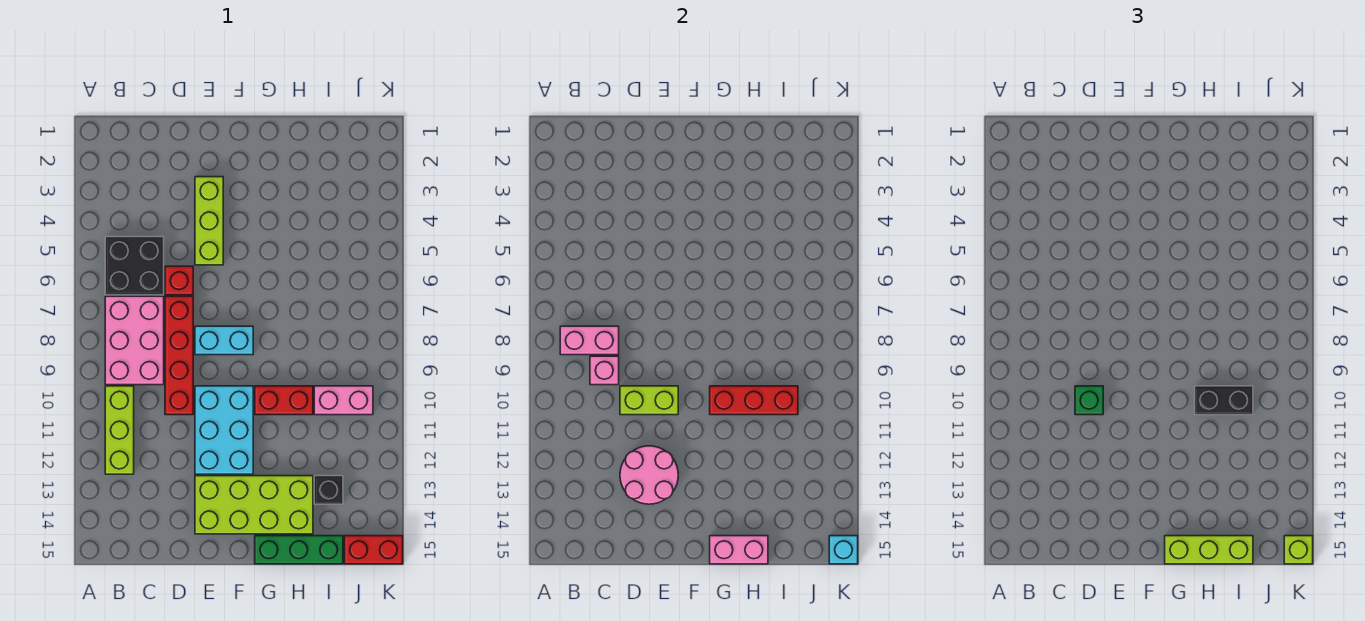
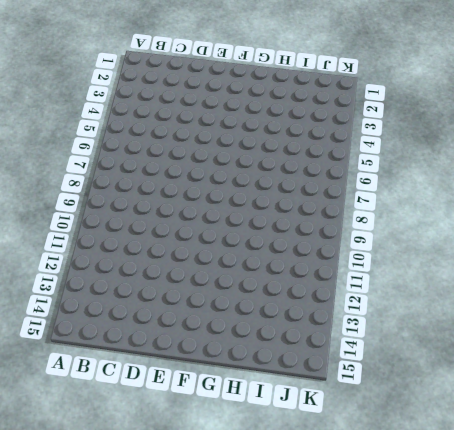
none -> black brick B5:C6 level 1
none -> pink brick B7:C9 level 1
none -> lime brick B10:B12 level 1

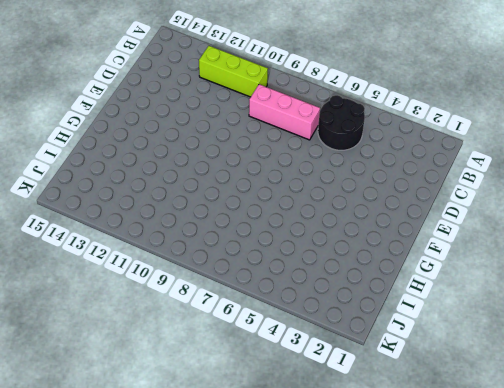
black round brick B5:C6 level 1 -> black brick B5:C6 level 1
pink brick C7:C9 level 1 -> pink brick B7:C9 level 1
none -> red brick D6 level 1
none -> red brick D7:D10 level 1
none -> lime brick E3:E5 level 1

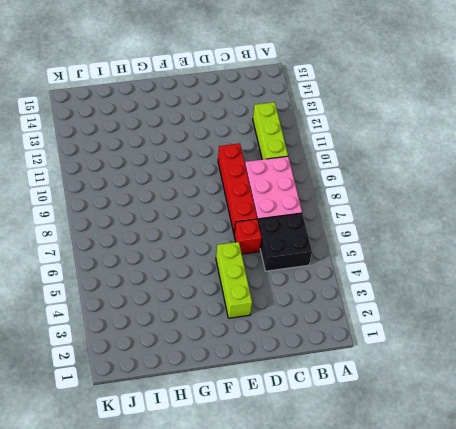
none -> cyan brick E8:F8 level 1
none -> cyan brick E10:F12 level 1
none -> lime brick E13:H14 level 1

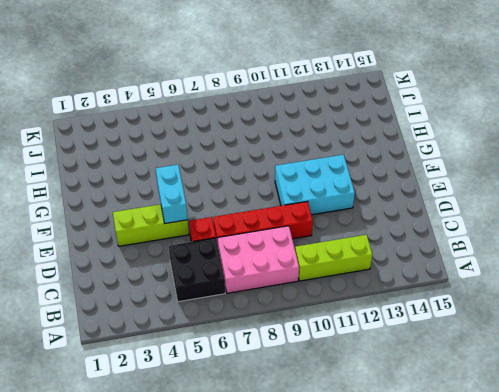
cyan brick E5:F5 level 2 -> cyan brick E8:F8 level 1
none -> lime brick E13:H14 level 1
none -> red brick G10:H10 level 1
none -> green brick G15:I15 level 1

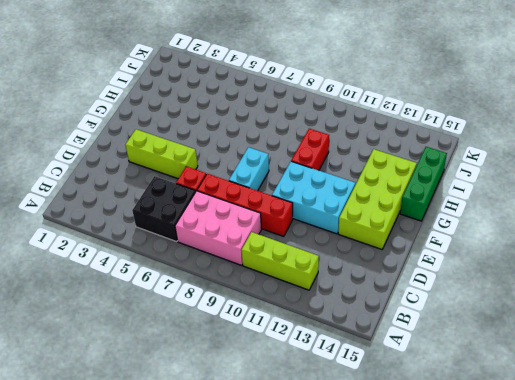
none -> pink brick I10:J10 level 1
none -> black brick I13 level 1
none -> red brick J15:K15 level 1

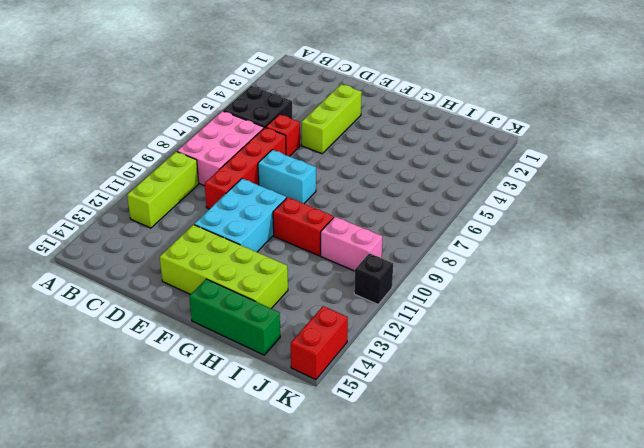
black brick K11 level 1 -> black brick I13 level 1
red brick K14:K15 level 1 -> red brick J15:K15 level 1
none -> pink brick B8:C8 level 2
none -> pink brick C9 level 2
none -> lime brick D10:E10 level 2

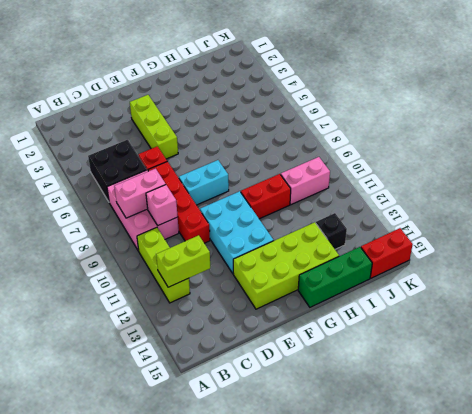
lime brick B12:C12 level 2 -> lime brick D10:E10 level 2
none -> pink round brick D12:E13 level 2
none -> red brick G10:I10 level 2
none -> pink brick G15:H15 level 2

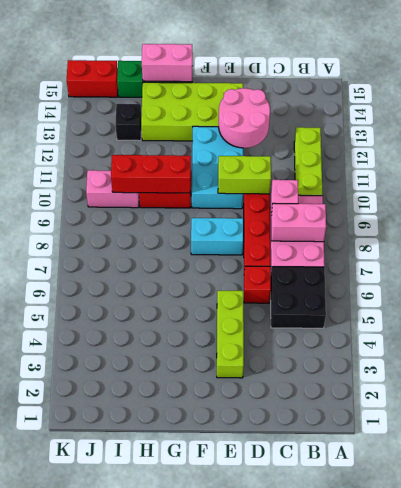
none -> cyan brick K15 level 2
none -> green brick D10 level 3
none -> lime brick G15:I15 level 3

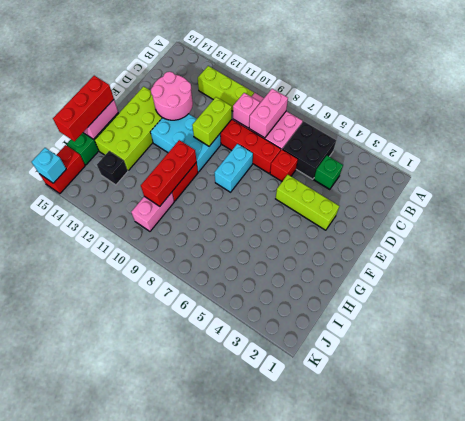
green brick C4 level 1 -> green brick D10 level 3
red brick G15:I15 level 3 -> lime brick G15:I15 level 3
none -> black brick H10:I10 level 3
none -> lime brick K15 level 3

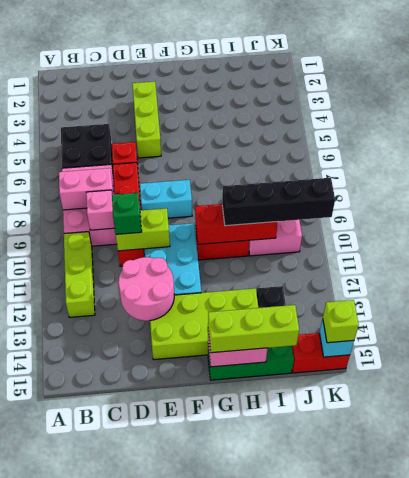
black brick H10:K10 level 3 -> black brick H10:I10 level 3

